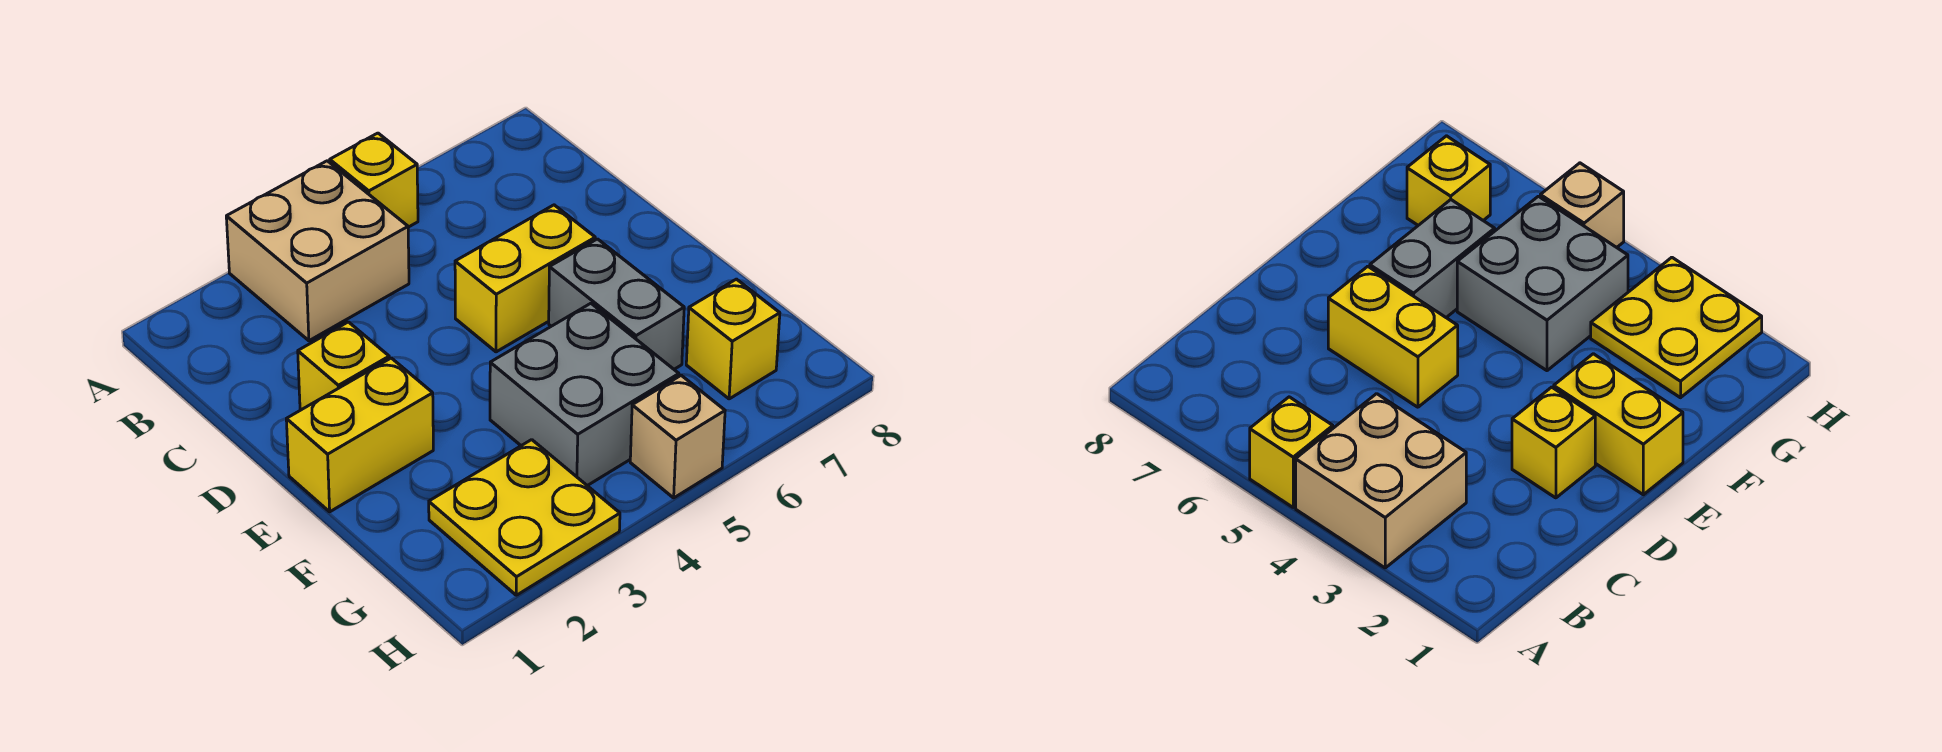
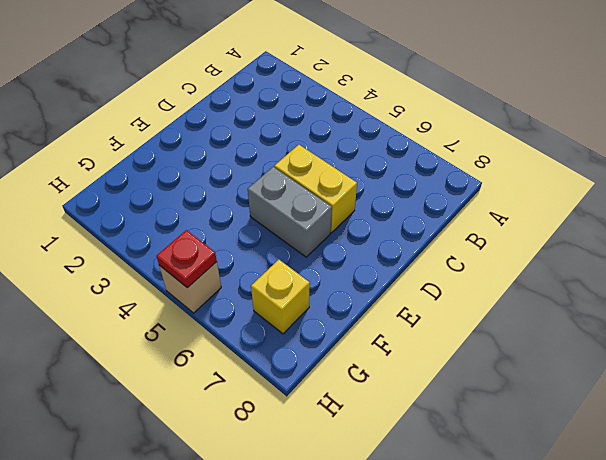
grey brick E5:E6 level 1 -> grey brick E6:F6 level 1
red plate H5 level 2 -> none
none -> tan brick A3:B4 level 1
none -> yellow brick A5 level 1

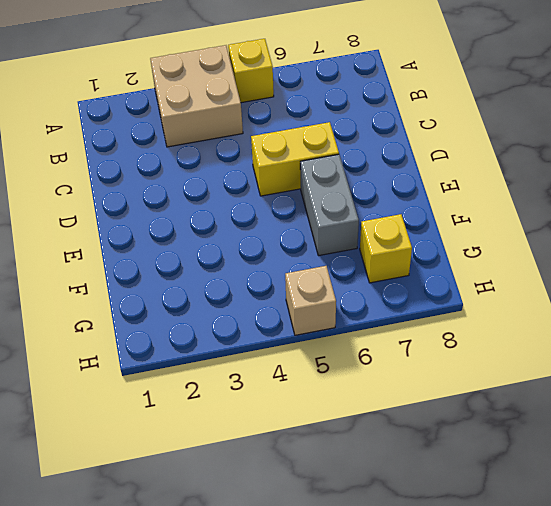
none -> yellow brick D2 level 1
none -> yellow brick E1:E2 level 1

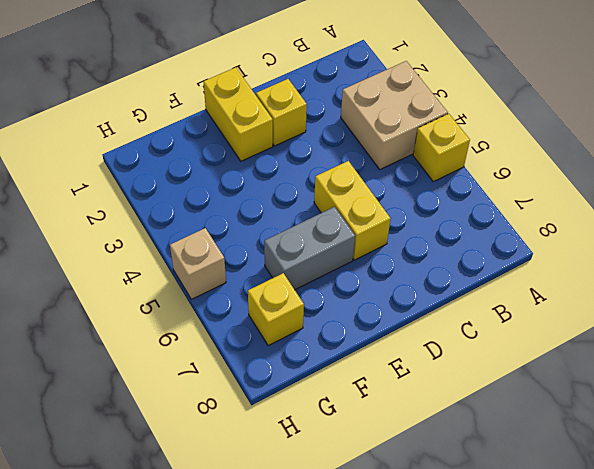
none -> grey brick F4:G5 level 1
none -> yellow plate G2:H3 level 1

